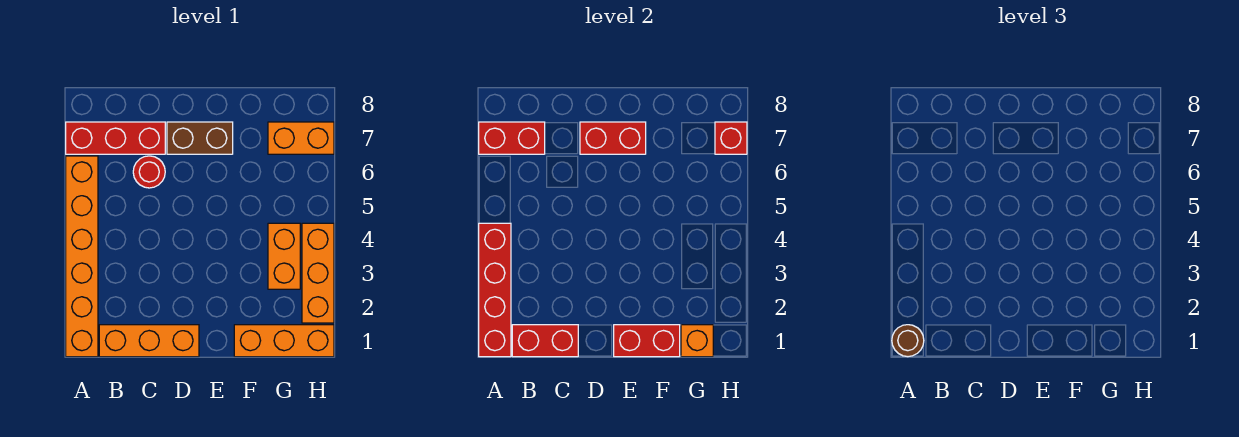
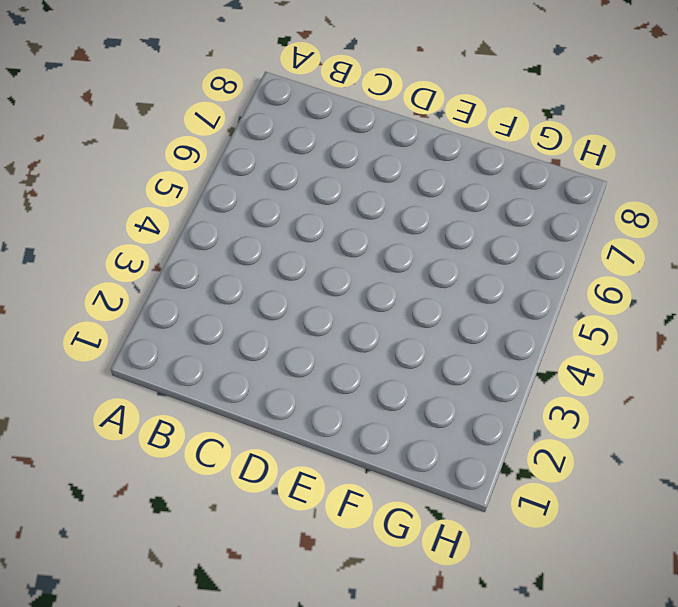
none -> orange brick A1:A6 level 1
none -> red brick A7:C7 level 1
none -> orange brick B1:D1 level 1

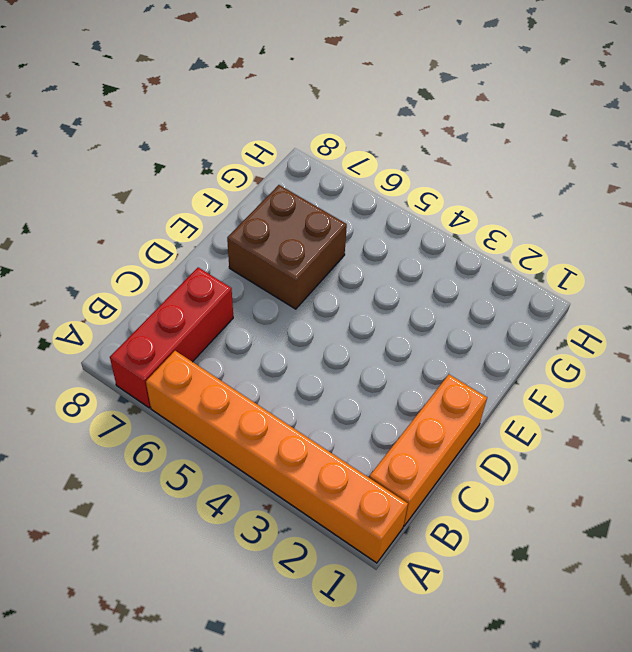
brown brick E6:F7 level 1 -> brown brick D7:E7 level 1
none -> red round brick C6 level 1
none -> orange brick F1:H1 level 1
none -> orange brick G3:G4 level 1

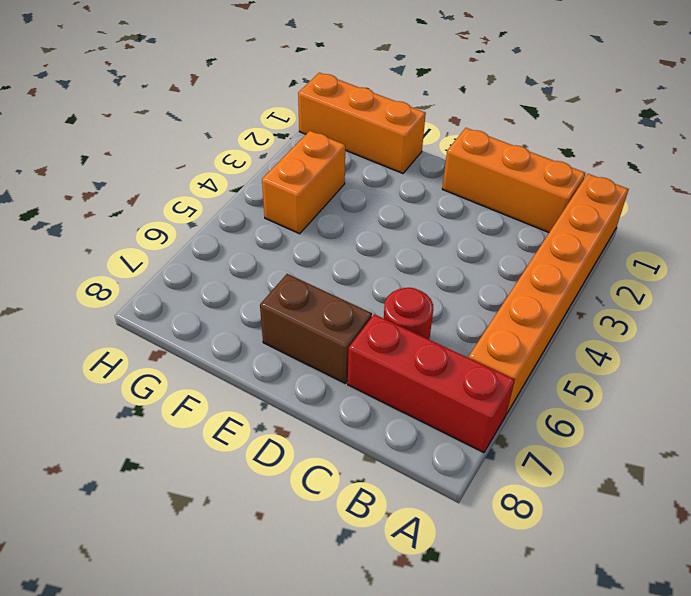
none -> orange brick G7:H7 level 1
none -> orange brick H2:H4 level 1
none -> red brick A1:A4 level 2

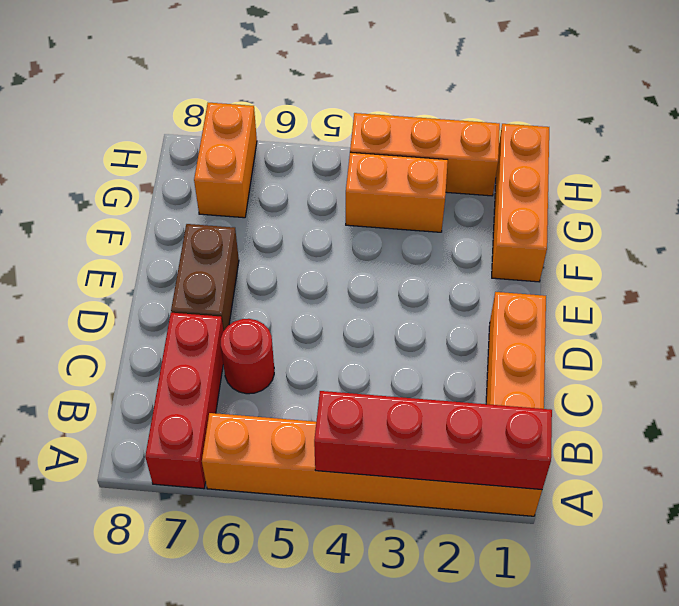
none -> red brick A7:B7 level 2
none -> red brick B1:C1 level 2
none -> red brick D7:E7 level 2

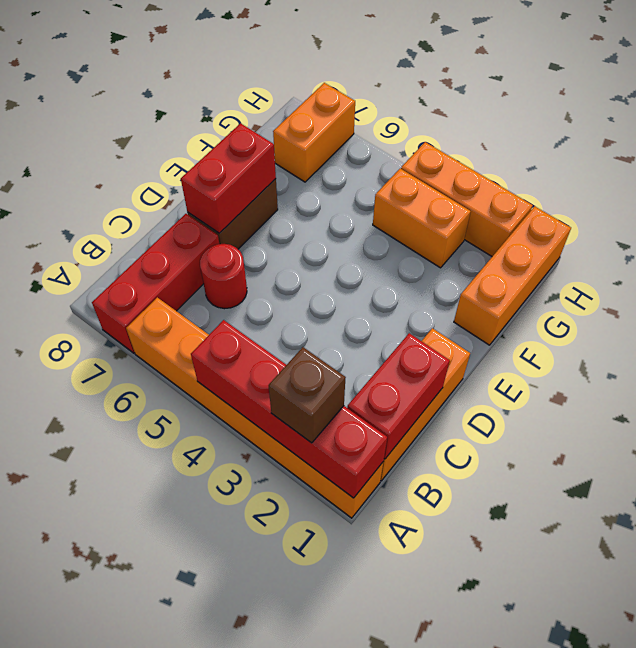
brown brick A2 level 3 -> none
none -> red brick A7:B7 level 2
none -> red brick E1:F1 level 2
none -> orange brick G1 level 2

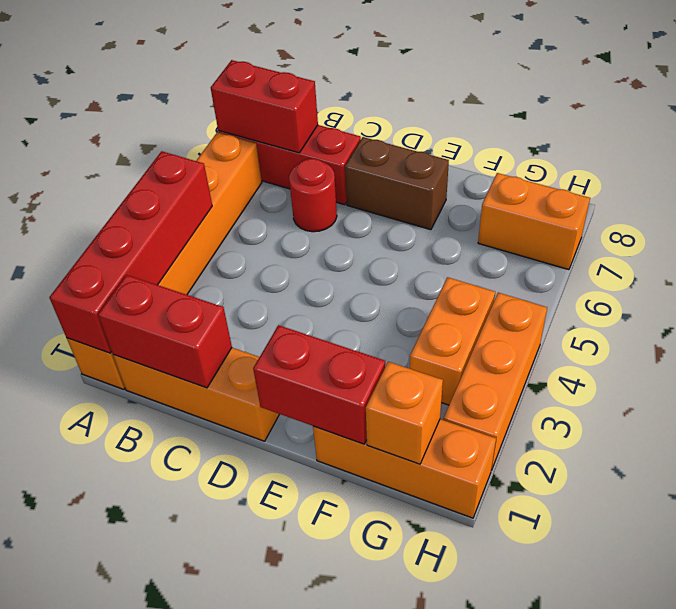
none -> red brick D7:E7 level 2
none -> red brick H7 level 2
none -> brown round brick A1 level 3

